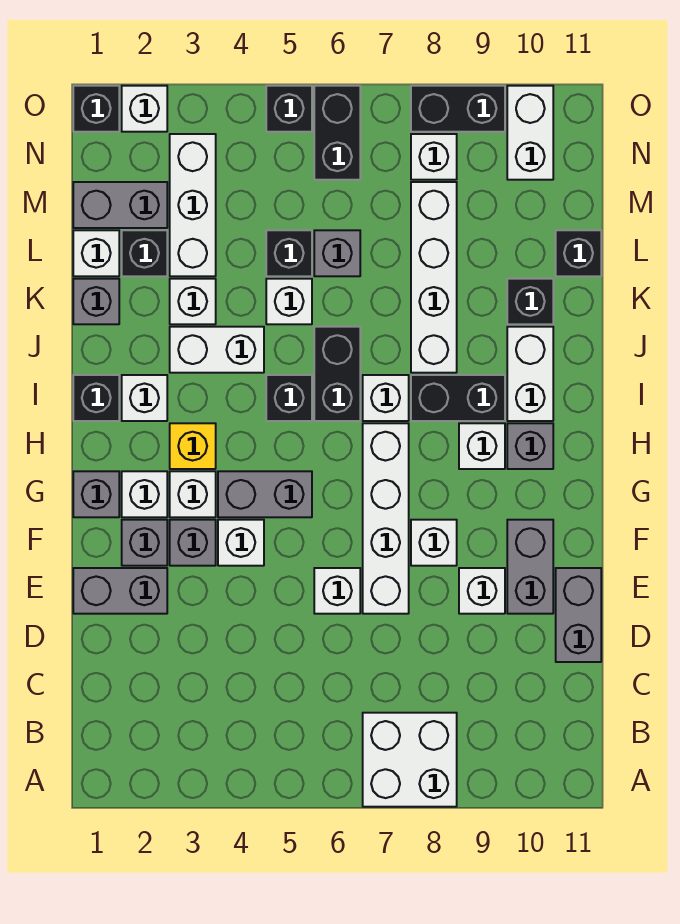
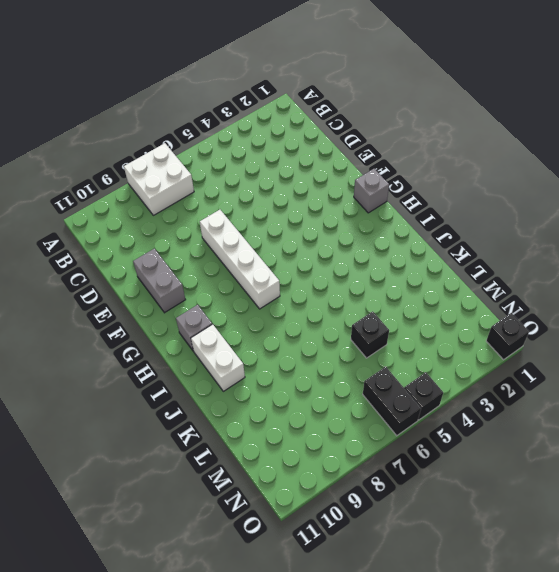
none -> grey brick D11:E11 level 1
none -> grey brick E1:E2 level 1
none -> white brick E6 level 1
none -> white brick E9 level 1

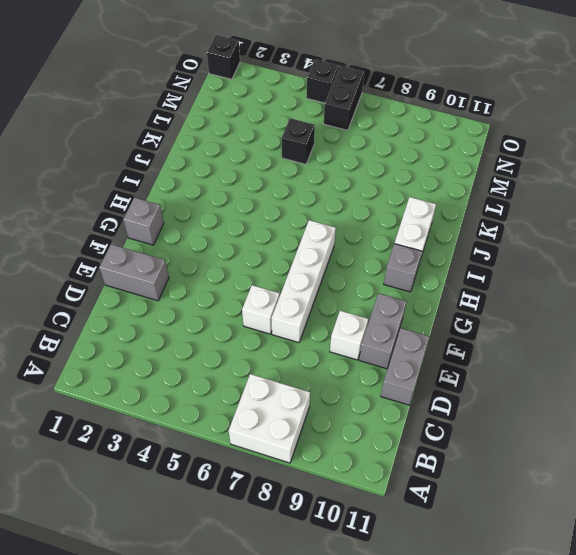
none -> grey brick F2 level 1
none -> grey brick F3 level 1
none -> white brick F4 level 1
none -> white brick F8 level 1

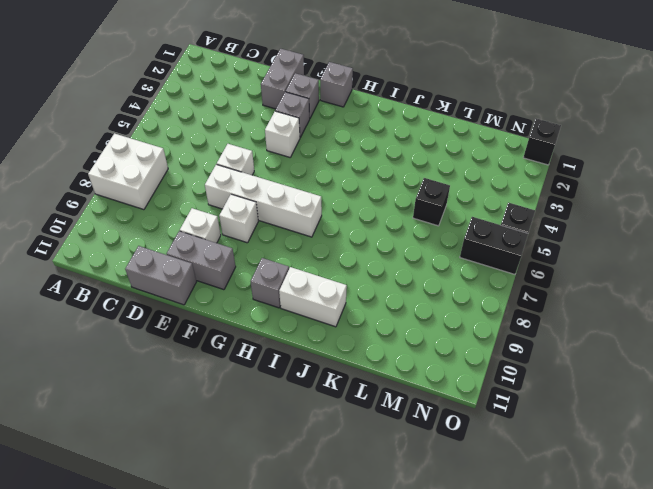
none -> white brick G2 level 1
none -> white brick G3 level 1
none -> grey brick G4:G5 level 1
none -> yellow brick H3 level 1

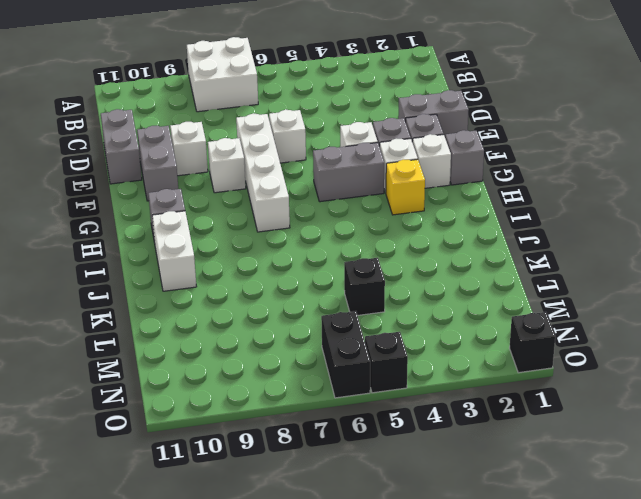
none -> white brick H9 level 1
none -> black brick I1 level 1
none -> white brick I2 level 1
none -> black brick I5 level 1

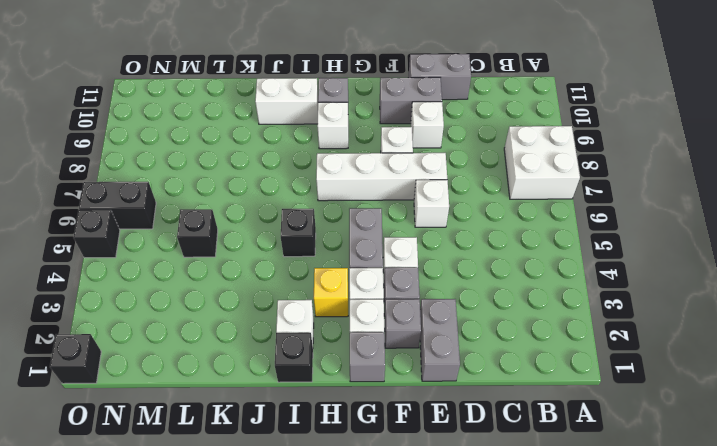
none -> black brick I6:J6 level 1
none -> white brick I7 level 1
none -> black brick I8:I9 level 1
none -> white brick J3:J4 level 1

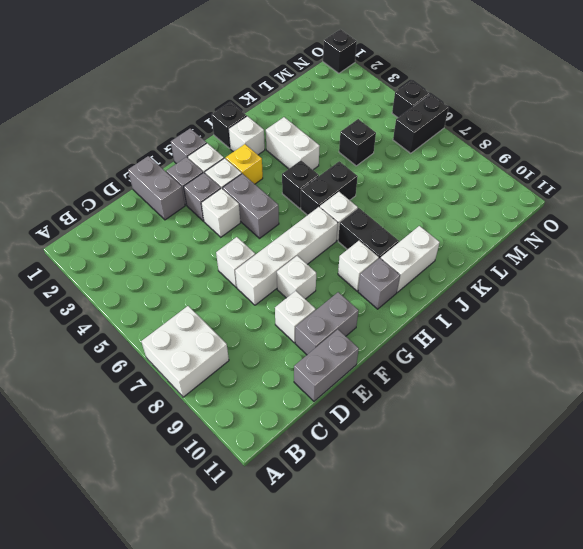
none -> white brick J8:M8 level 1
none -> grey brick K1 level 1
none -> white brick K3 level 1
none -> white brick K5 level 1

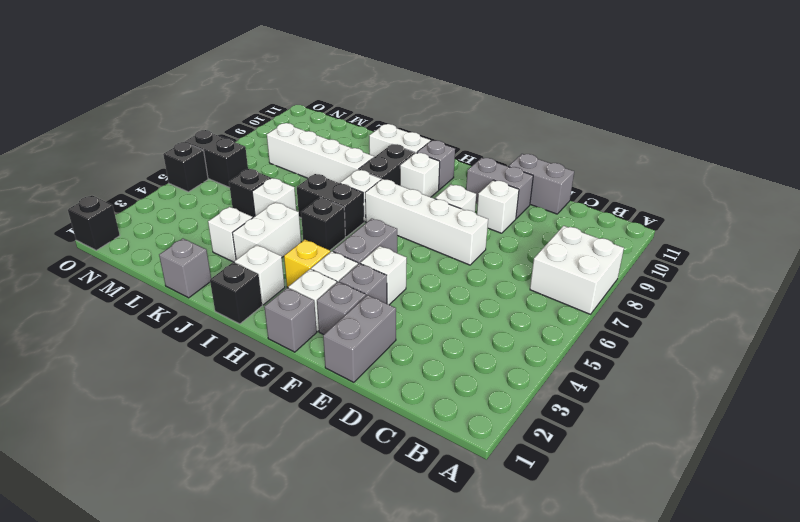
none -> white brick E6 level 1
none -> black brick K10 level 1
none -> white brick L1 level 1
none -> black brick L2 level 1

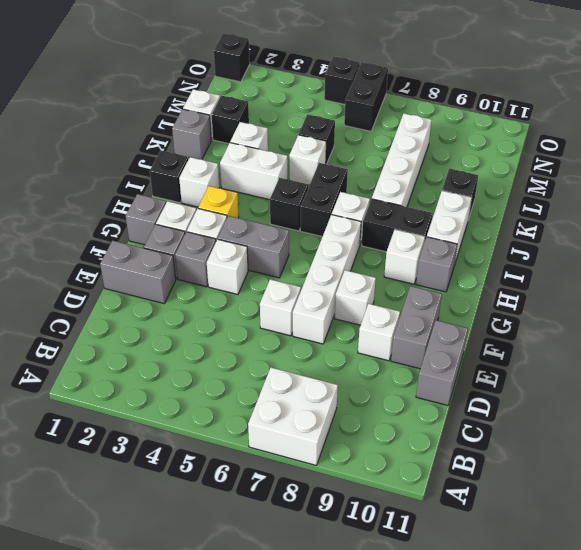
none -> white brick L3:N3 level 1
none -> grey brick L6 level 1
none -> black brick L11 level 1
none -> grey brick M1:M2 level 1

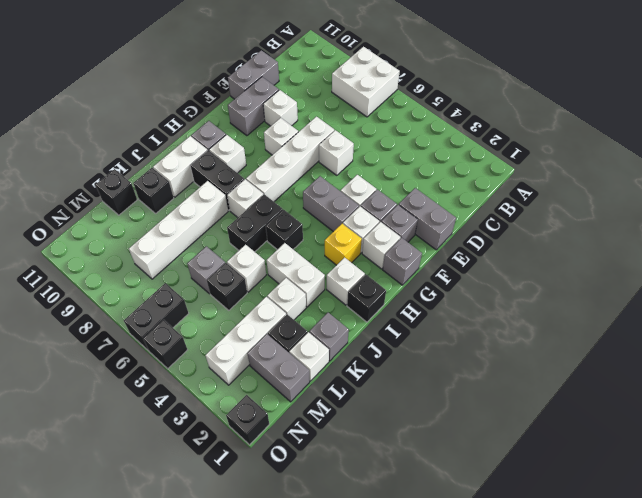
none -> white brick N8 level 1
none -> white brick N10:O10 level 1
none -> white brick O2 level 1
none -> black brick O8:O9 level 1

